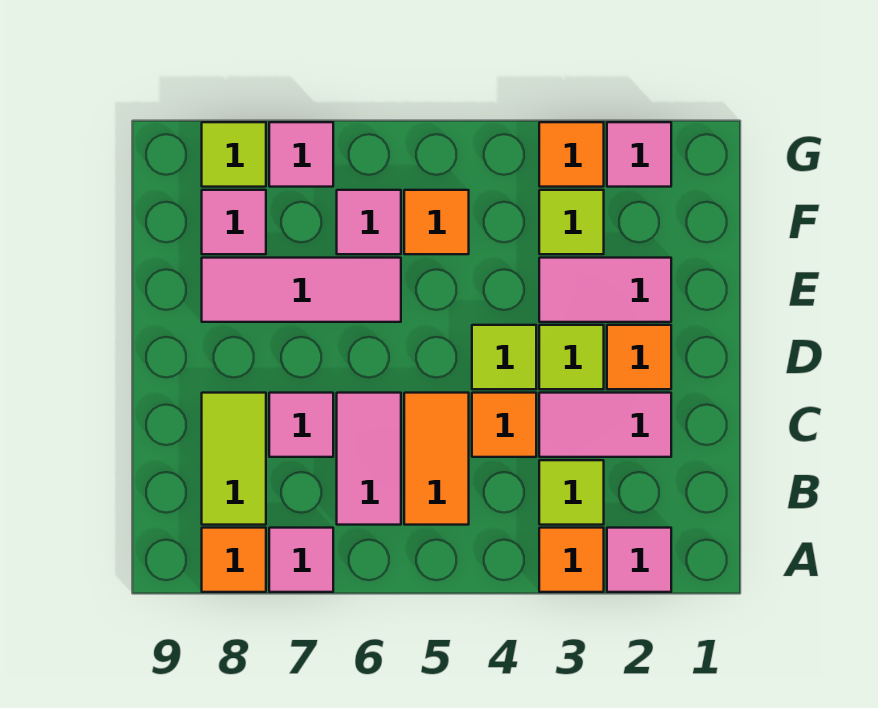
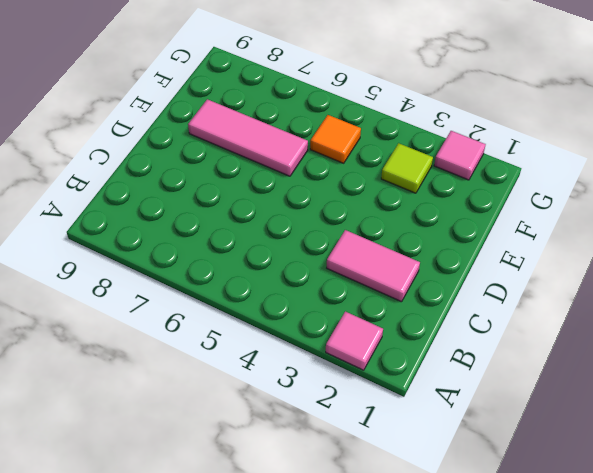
none -> orange tile A3 level 1
none -> pink tile A7 level 1
none -> orange tile A8 level 1

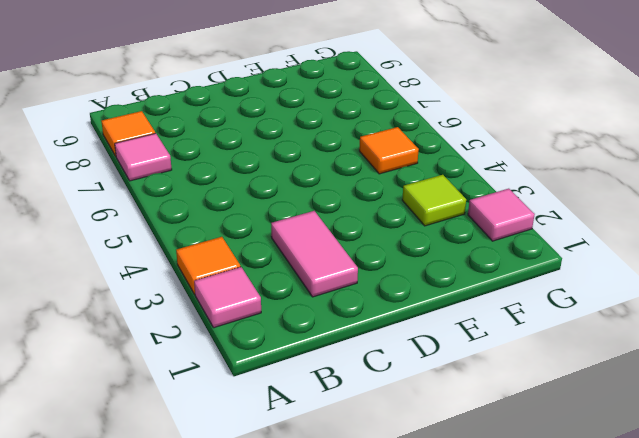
none -> lime tile B3 level 1
none -> orange tile B5:C5 level 1
none -> pink tile B6:C6 level 1

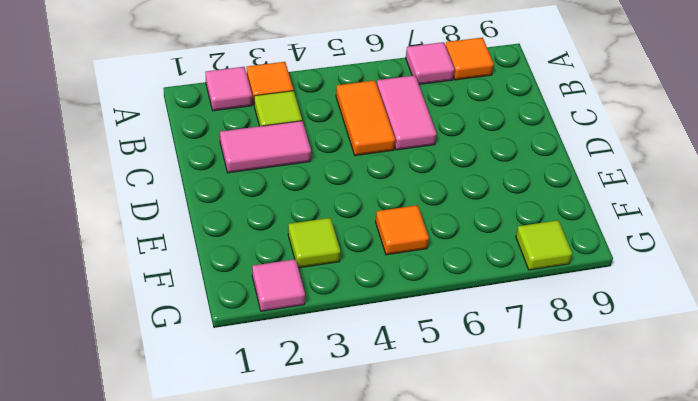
none -> lime tile B8:C8 level 1
none -> orange tile C4 level 1
none -> pink tile C7 level 1

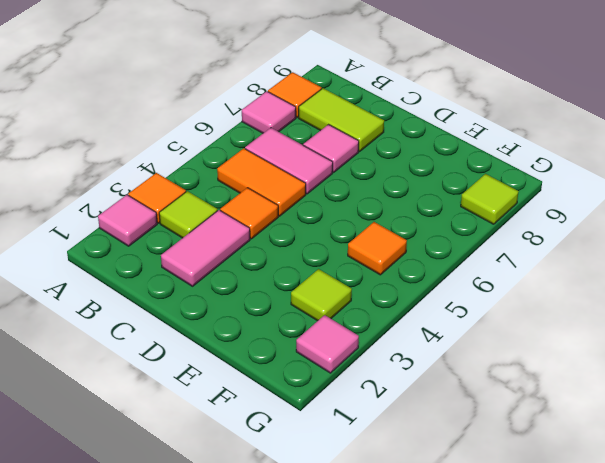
none -> orange tile D2 level 1
none -> lime tile D3 level 1
none -> lime tile D4 level 1

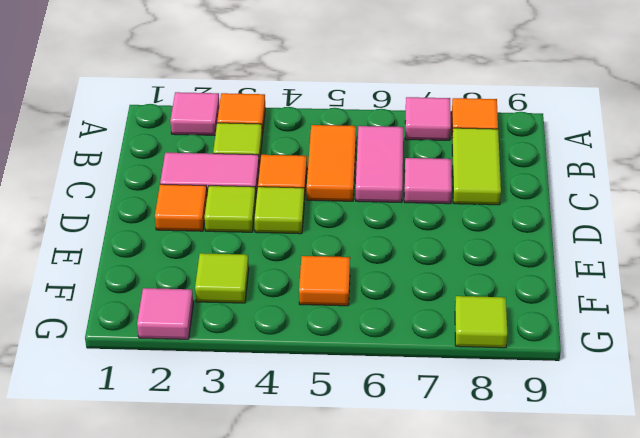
none -> pink tile E2:E3 level 1
none -> pink tile E6:E8 level 1
none -> pink tile F6 level 1

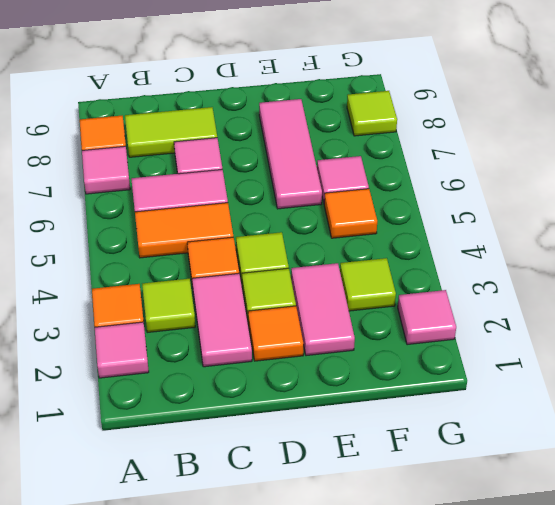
none -> pink tile F8 level 1
none -> orange tile G3 level 1
none -> pink tile G7 level 1

